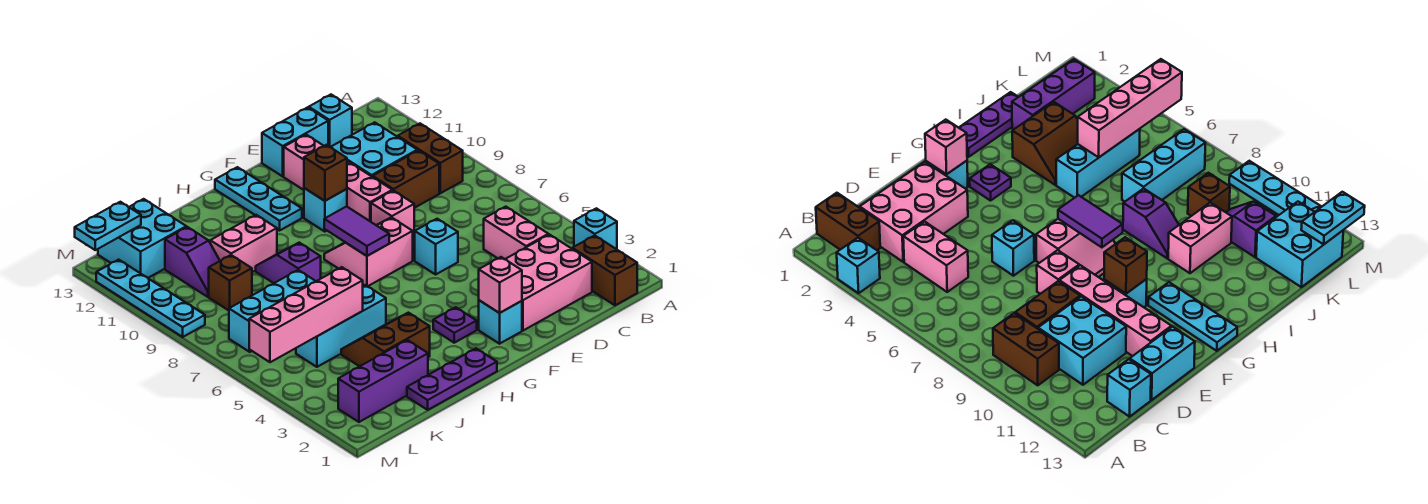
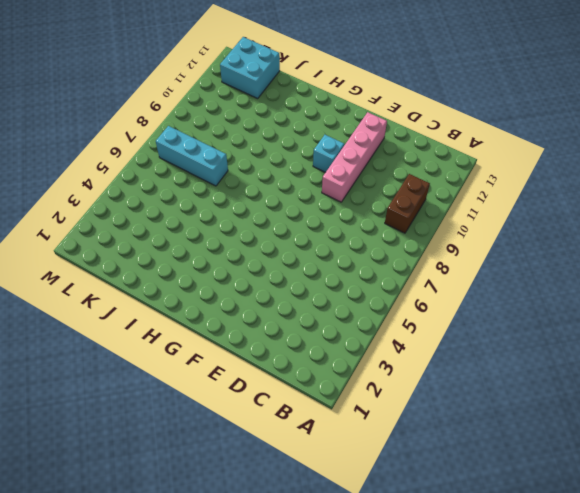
none -> cyan brick A3 level 1
none -> brown brick B1:B2 level 1
none -> pink brick C2:E3 level 1
none -> pink brick C4:C5 level 1

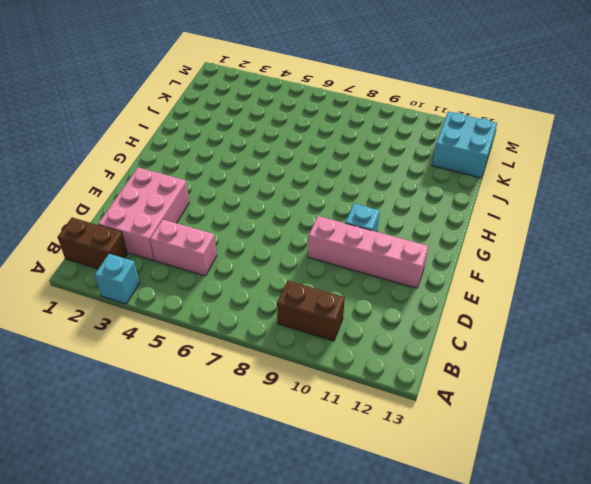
none -> brown brick C9:D9 level 1
none -> cyan brick C10:D11 level 1
none -> cyan brick C13 level 1
none -> cyan brick D13:E13 level 1

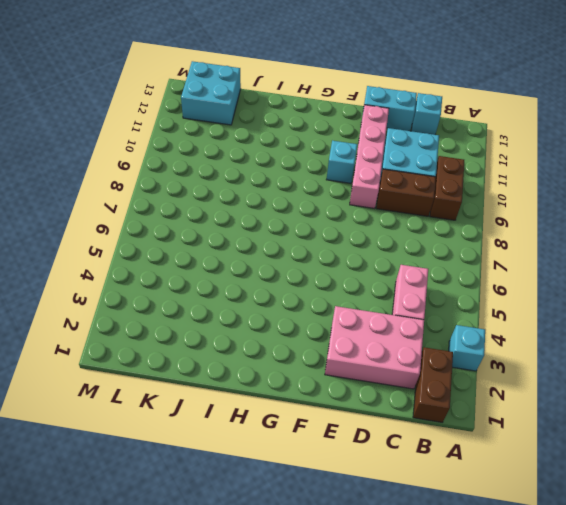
none -> cyan brick E6 level 1
none -> pink brick E8 level 1
none -> cyan brick F2 level 1
none -> pink slope F7:G8 level 1 top 7

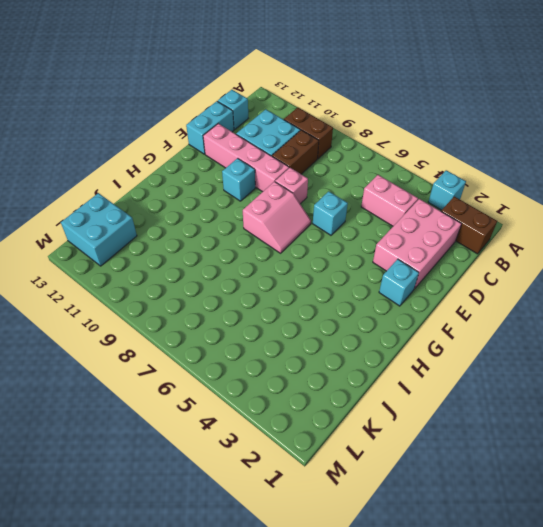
pink slope F7:G8 level 1 top 8 -> pink slope F7:G8 level 1 top 7
none -> purple plate G3 level 1
none -> cyan plate G11:G13 level 1
none -> purple plate H1:J1 level 1
none -> brown slope I3:J4 level 1 top 3

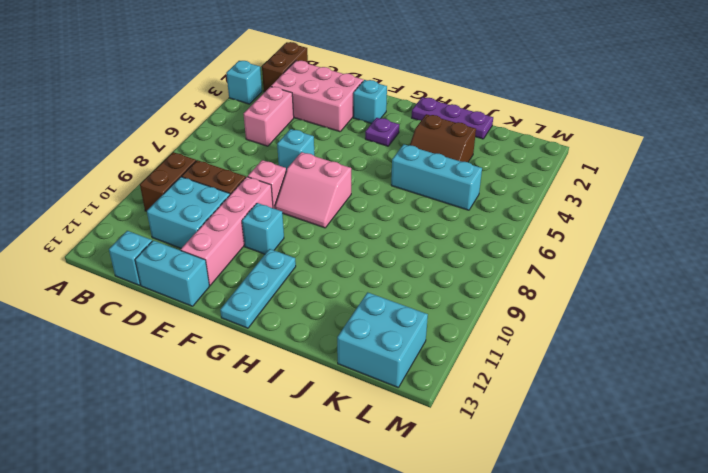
none -> purple slope I8:I9 level 1 top 8
none -> pink brick I10:J10 level 1
none -> purple brick J2:L2 level 1
none -> cyan brick J7:L7 level 1

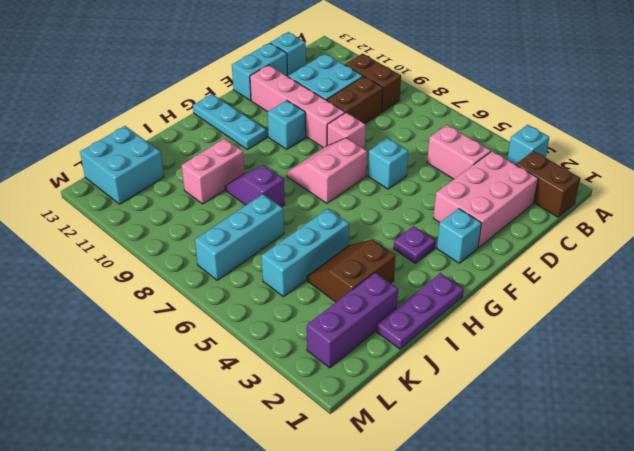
none -> brown brick K9 level 1
none -> purple slope K10:K11 level 1 top 11
none -> cyan plate M9:M12 level 1
none -> pink brick F2 level 2

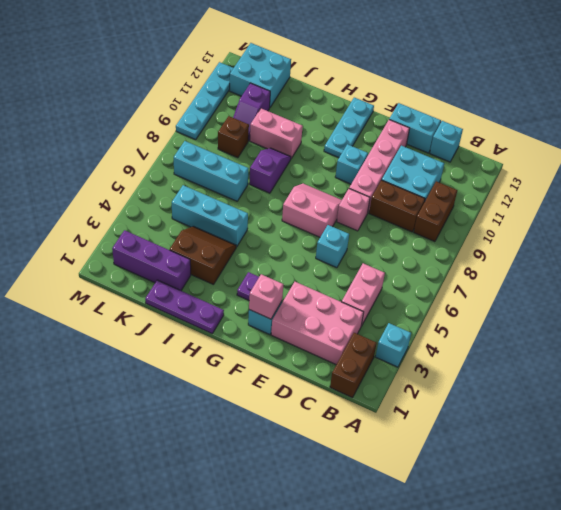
none -> brown brick F10 level 2
none -> purple tile G7:G8 level 2
none -> pink brick J5:M5 level 2
none -> cyan plate L13:M13 level 2

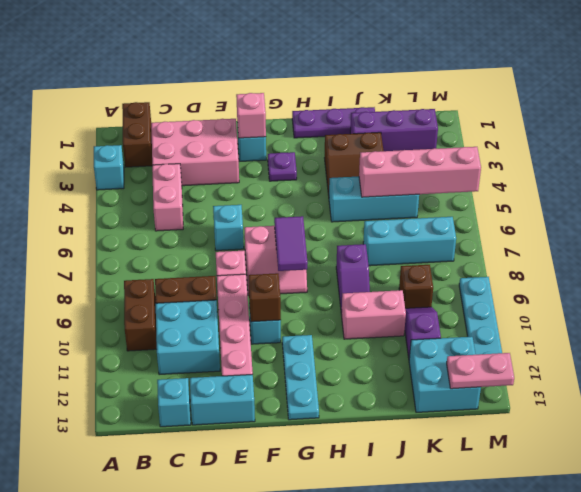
pink plate L13:M13 level 2 -> cyan plate L13:M13 level 2

